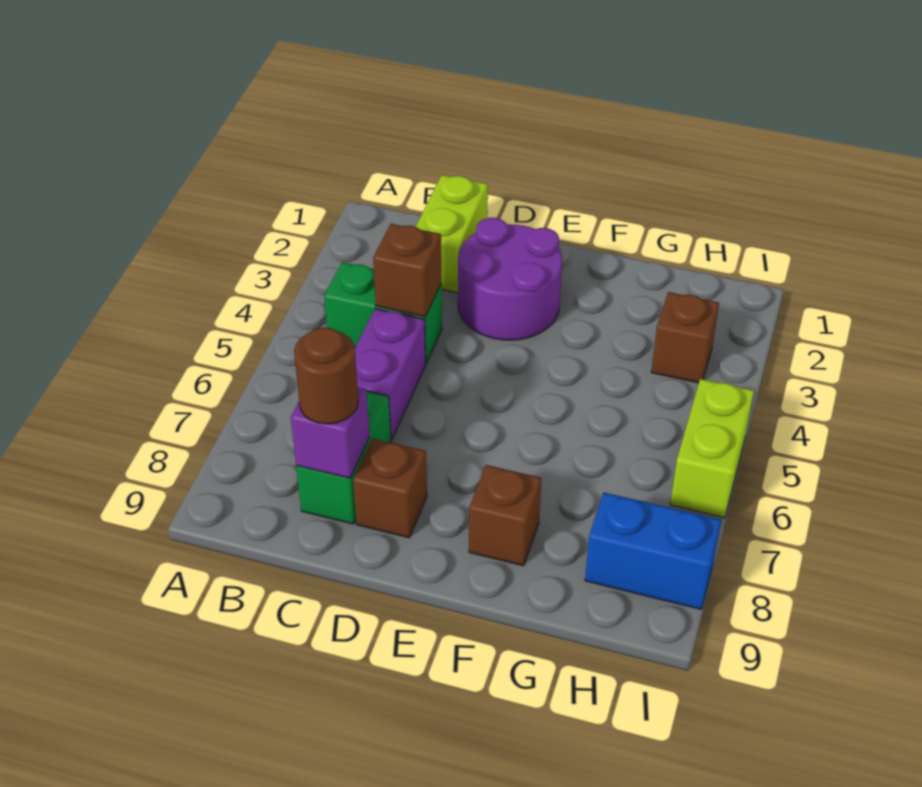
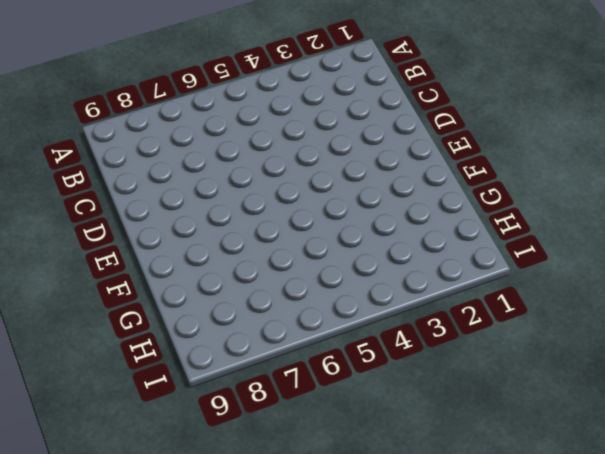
none -> green brick B4:C4 level 1
none -> lime brick C1:C2 level 1
none -> purple brick C5:C6 level 1

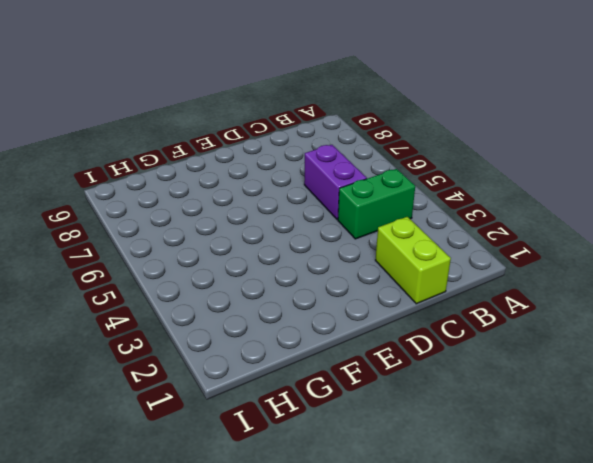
none -> green brick C7:C8 level 1
none -> purple round brick D2:E3 level 1
none -> brown brick D8 level 1

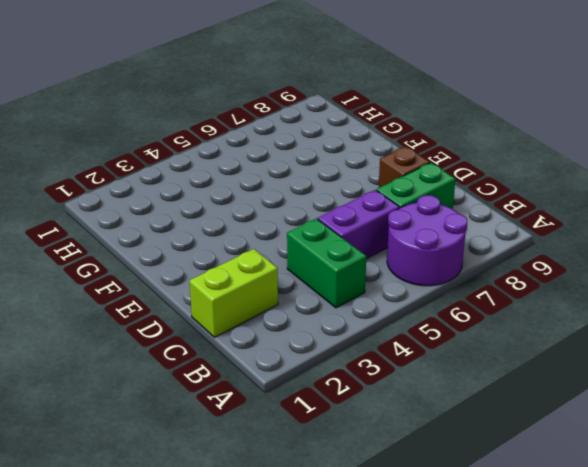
purple round brick A6:B7 level 1 -> purple round brick D2:E3 level 1
none -> brown brick F8 level 1
none -> brown brick H3 level 1
none -> blue brick H8:I8 level 1

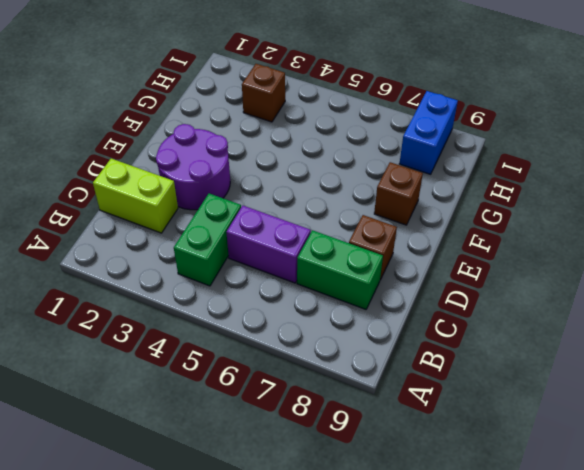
none -> lime brick I5:I6 level 1
none -> brown brick C4 level 2
none -> purple brick C8 level 2

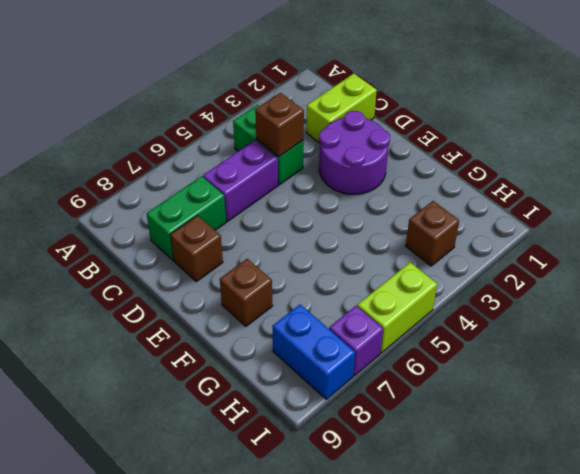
purple brick I7 level 1 -> purple brick C8 level 2
none -> brown round brick C8 level 3

